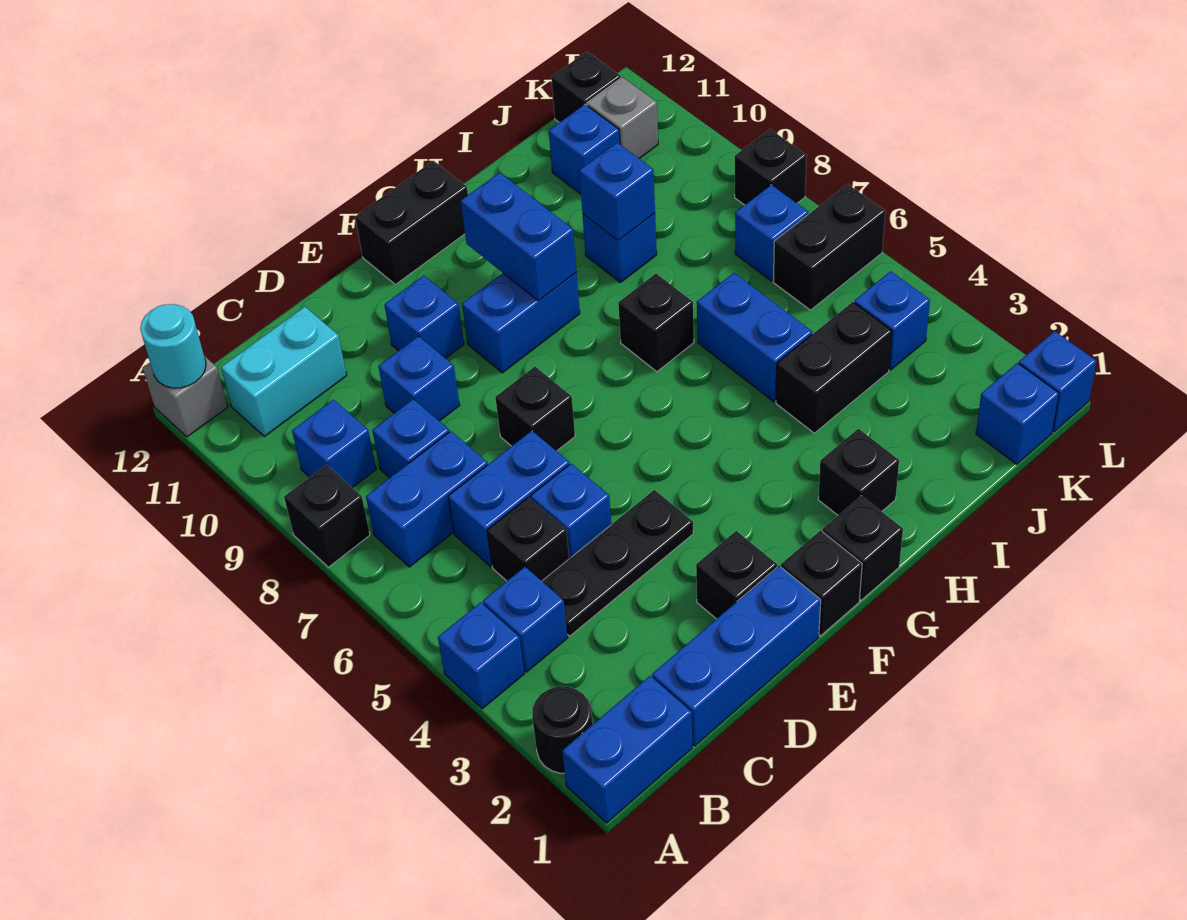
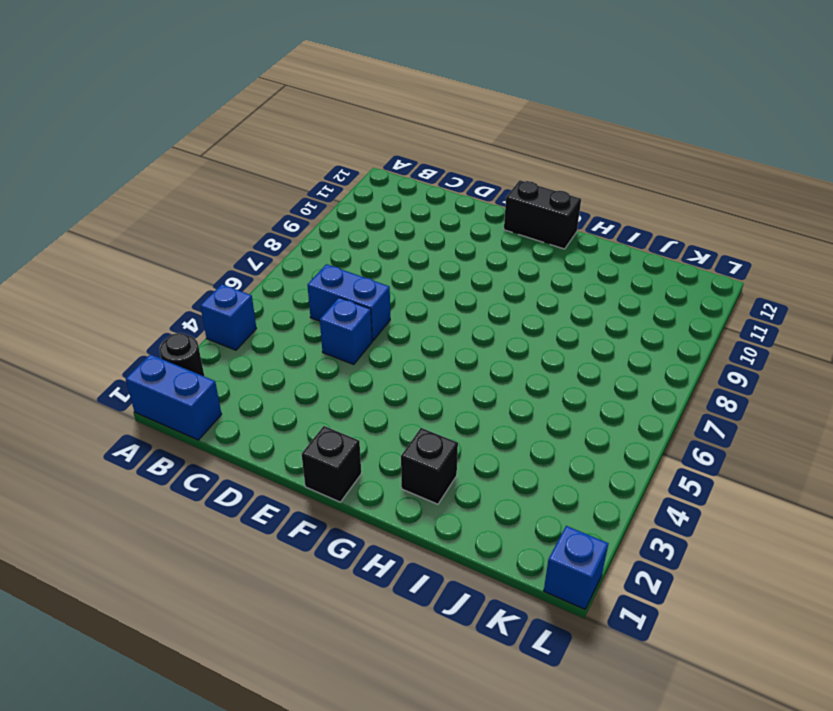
none -> black brick A8 level 1
none -> grey brick A12 level 1
none -> blue brick B4 level 1
none -> blue brick B7:C7 level 1

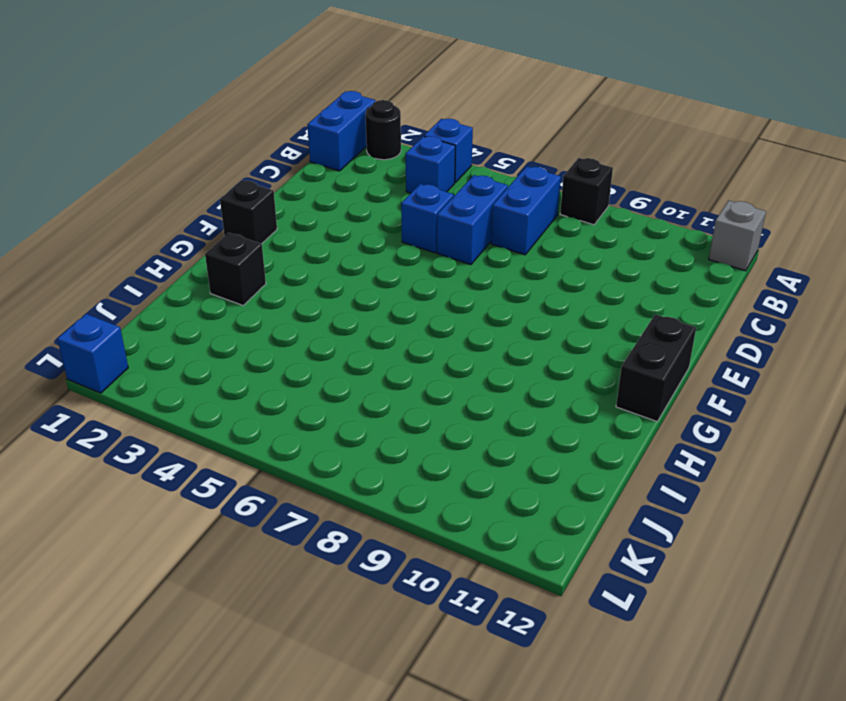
none -> blue brick B9 level 1
none -> cyan brick B11:C11 level 1
none -> blue brick C1:E1 level 1
none -> black plate C4:E4 level 1

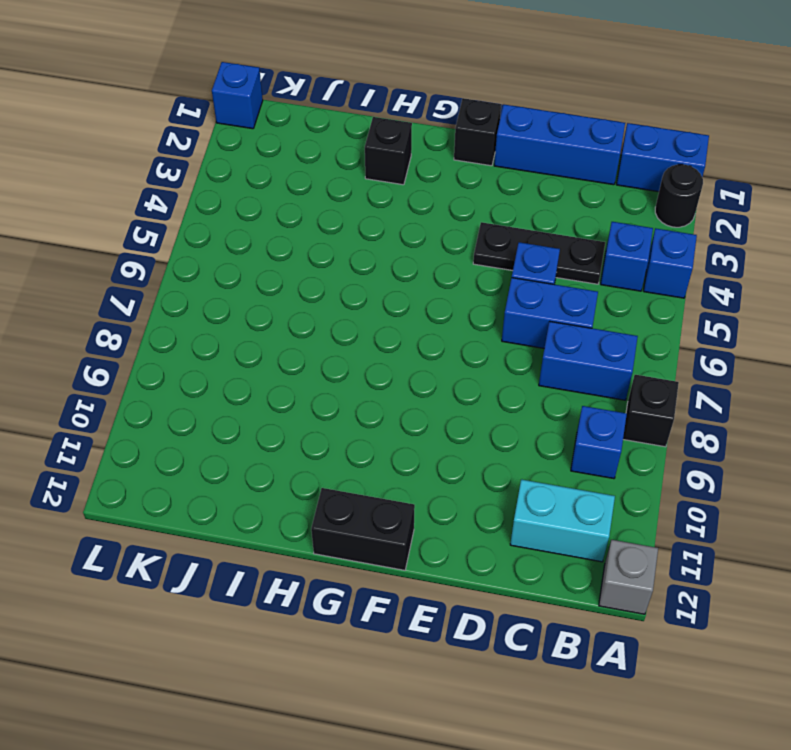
none -> black brick C5 level 1
none -> blue brick C8 level 1
none -> blue brick D9 level 1
none -> black brick E2 level 1

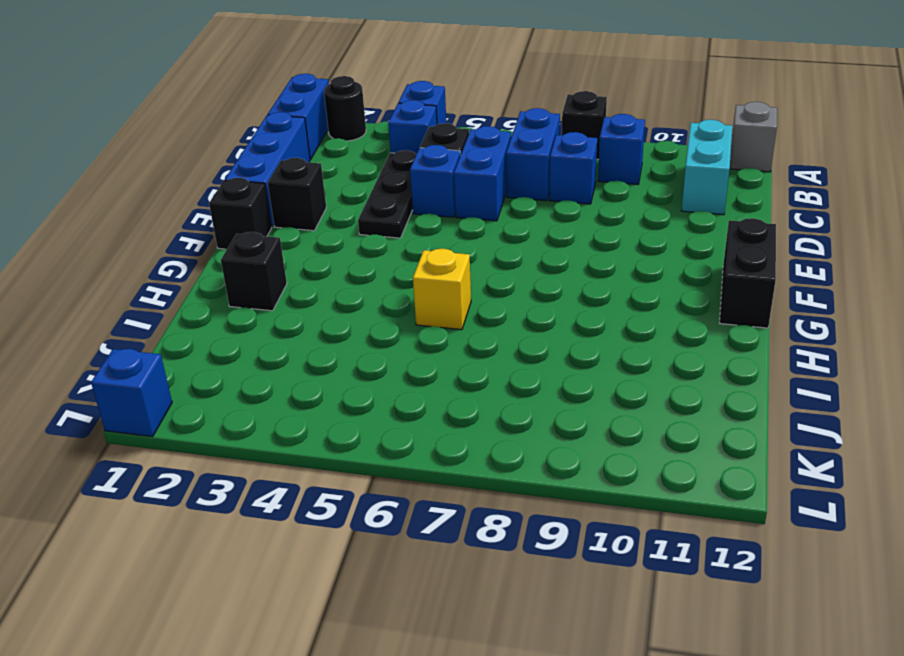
yellow brick H6 level 1 -> none
none -> blue brick D9 level 1
none -> black brick E7 level 1
none -> blue brick E10 level 1
none -> blue brick F9:G9 level 1

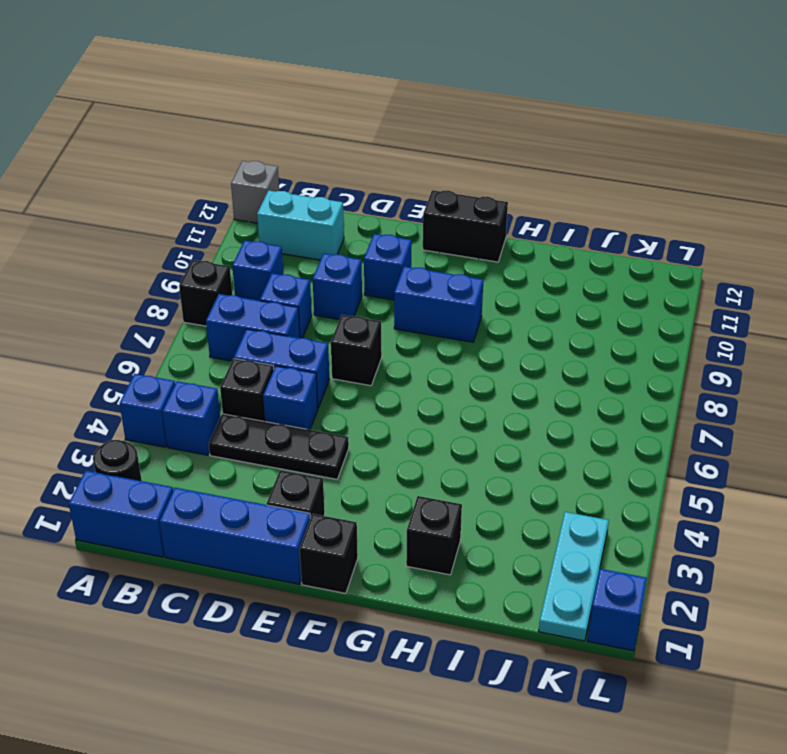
cyan plate K1:K3 level 1 -> blue brick K1 level 1
none -> black brick G1 level 1
none -> black brick H7 level 1
none -> black brick I4:J4 level 1
none -> blue brick I5:I6 level 1

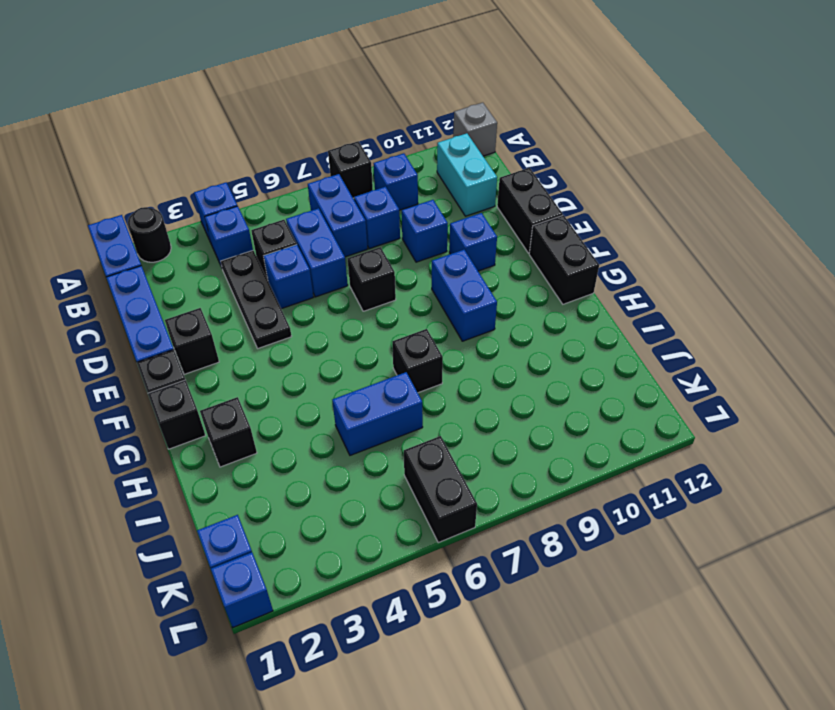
black brick D12:E12 level 1 -> black brick I4:J4 level 1
none -> blue brick I9 level 1
none -> blue brick J11 level 1
none -> blue brick K4 level 1
none -> blue brick K7 level 1

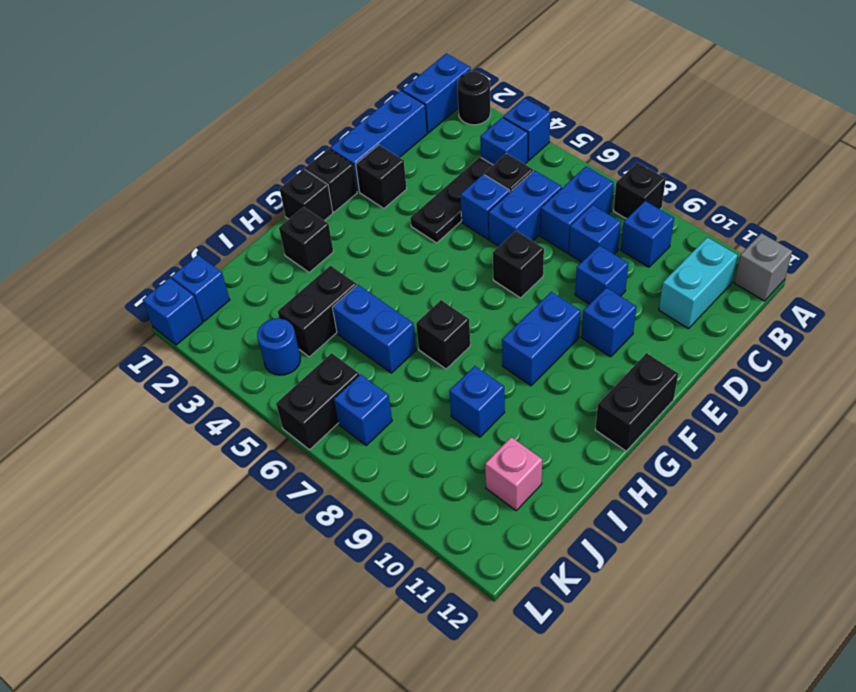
pink brick J11 level 1 -> blue brick J11 level 1
blue round brick K4 level 1 -> blue brick K4 level 1
none -> grey brick K11 level 1
none -> black brick K12 level 1
none -> black brick L8 level 1
none -> cyan round brick A12 level 2

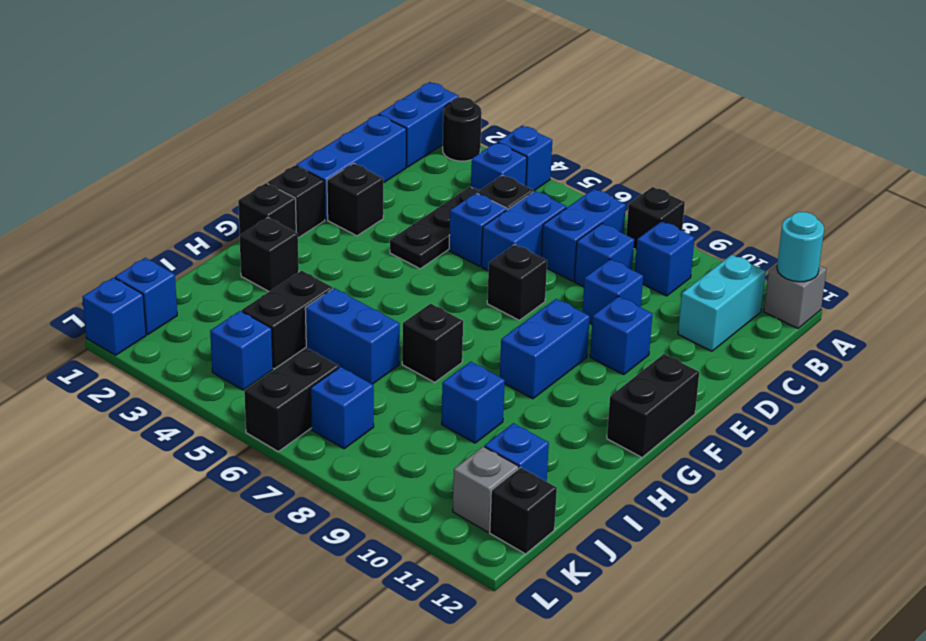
none -> black brick L8 level 1
none -> blue brick G9:G10 level 2
none -> blue brick I9 level 2

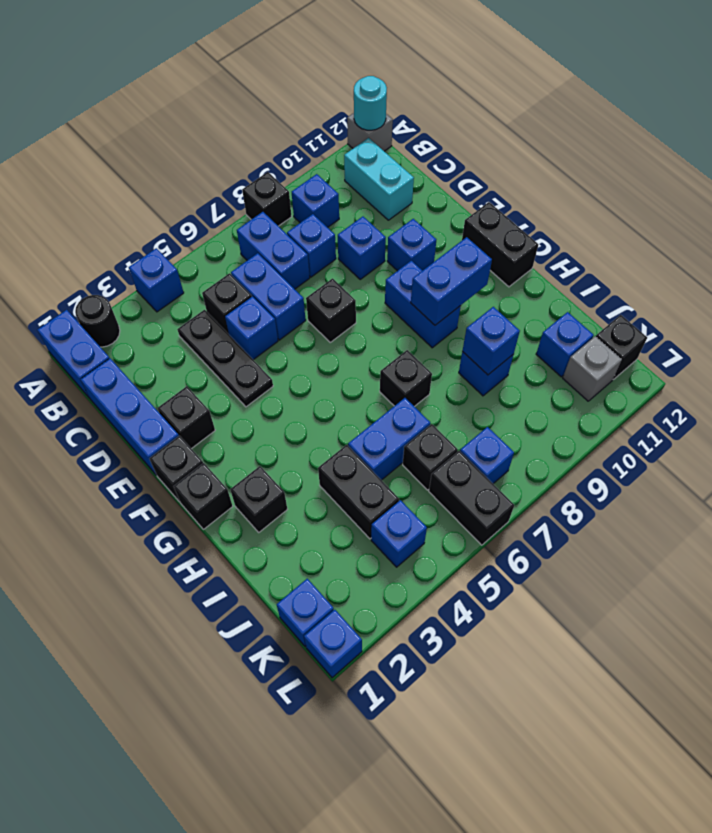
black brick J6 level 1 -> black brick L8 level 1
none -> blue brick B4 level 1

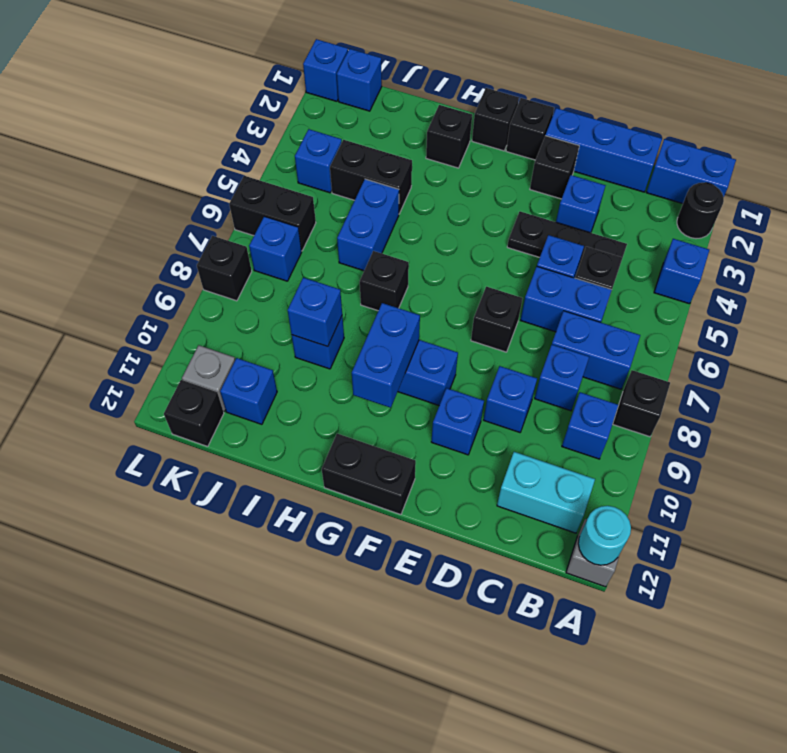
blue brick D3 level 1 -> blue brick B4 level 1

